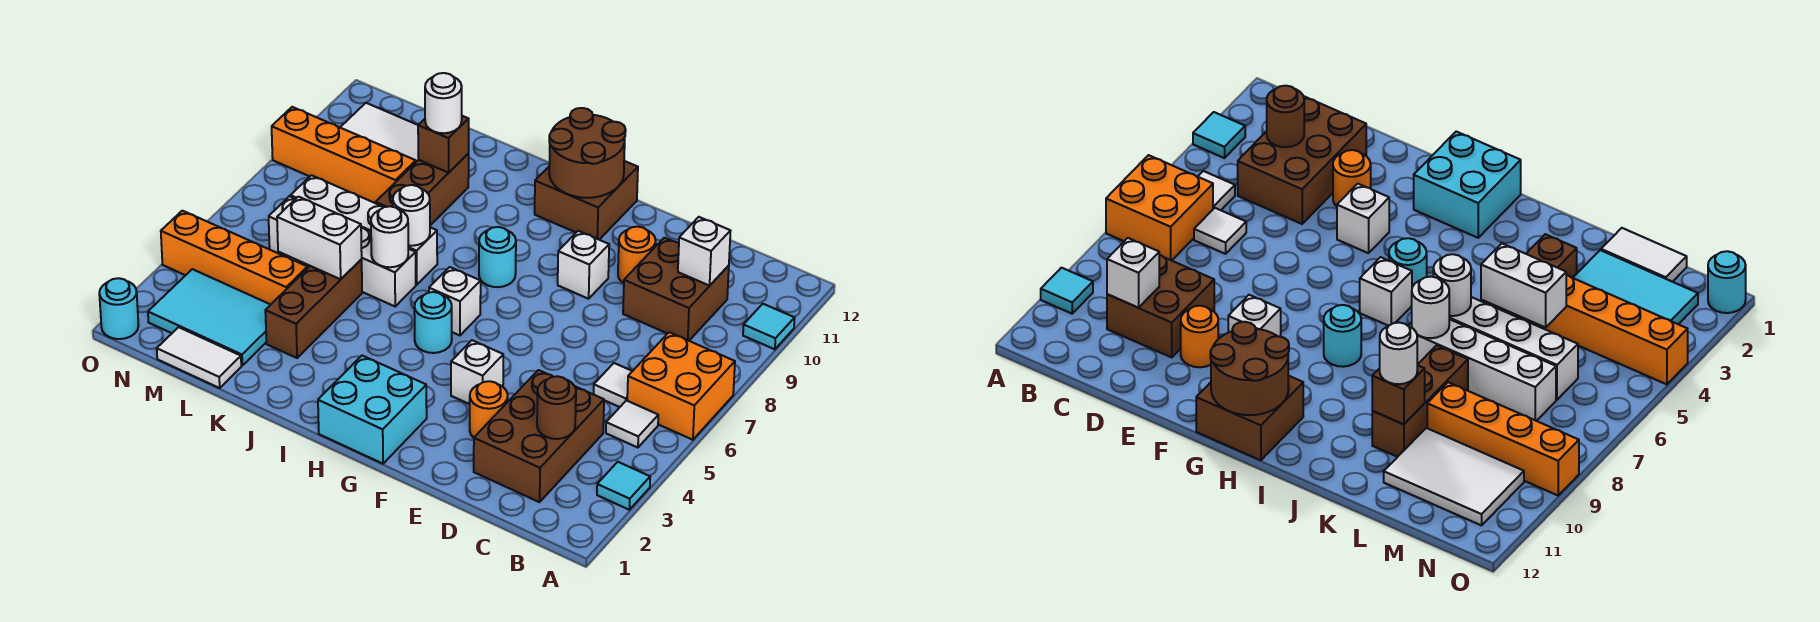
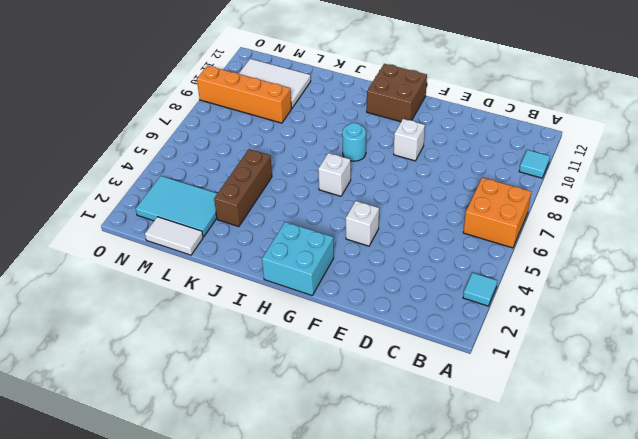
none -> white tile B5 level 1
none -> brown brick C2:D4 level 1
none -> white tile C6 level 1
none -> brown brick C9:D10 level 1

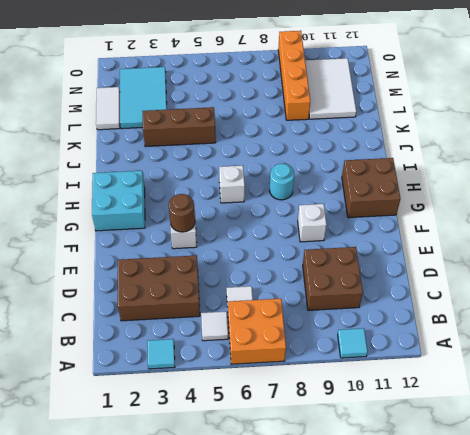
brown round brick F4 level 2 -> brown round brick C3 level 2
none -> orange round brick E3 level 1
none -> orange round brick E10 level 1
none -> cyan round brick H5 level 1
none -> white brick J6:M6 level 1

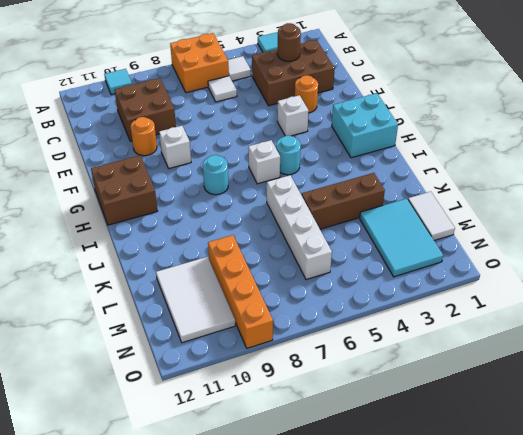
none -> white brick J7:M7 level 1
none -> brown brick K8:K10 level 1
none -> orange brick L4:O4 level 1
none -> cyan round brick O1 level 1

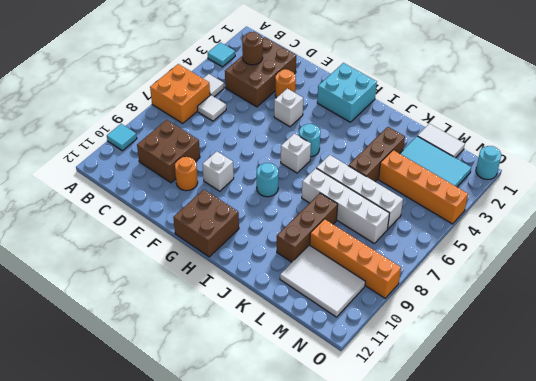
none -> white brick C10 level 2
none -> brown round brick G11:H12 level 2
none -> white round brick J6 level 2
none -> white round brick J7 level 2

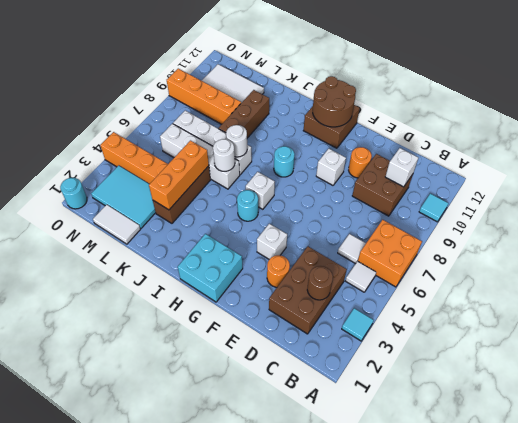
orange brick K3:K5 level 2 -> white brick K5:L5 level 2
none -> brown brick K10 level 2
none -> white round brick K10 level 3

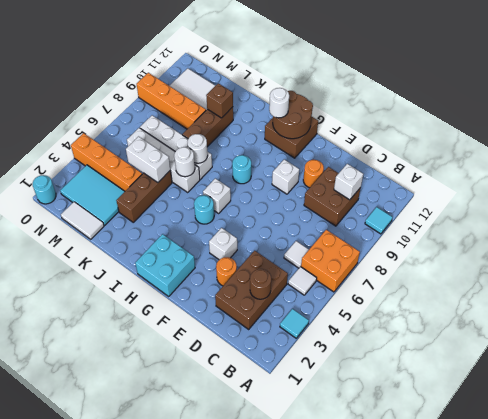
white round brick H11 level 3 -> white round brick K10 level 3

